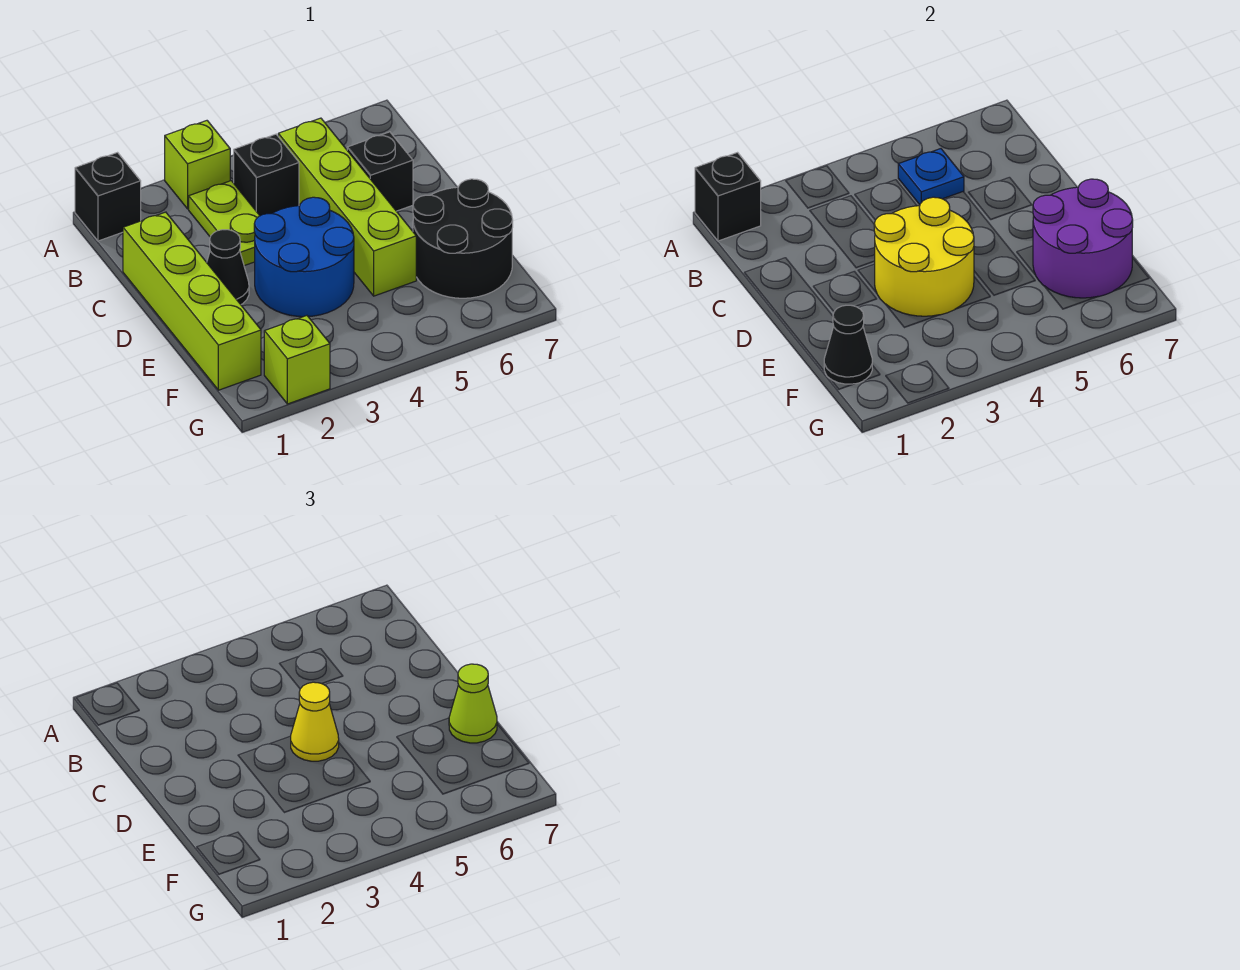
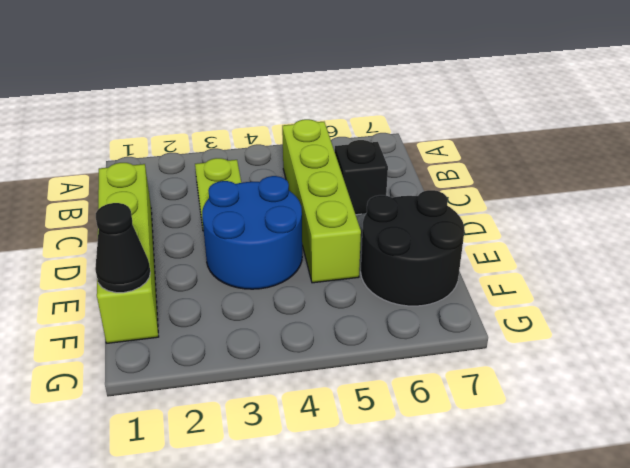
none -> black brick A1 level 1
none -> lime brick A3 level 1
none -> black brick B4 level 1

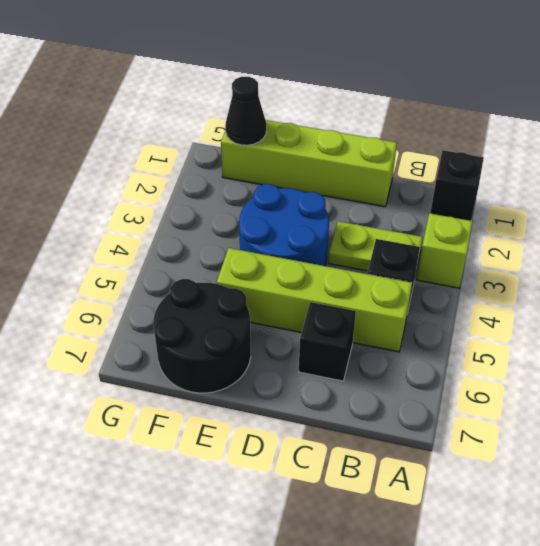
none -> black cone D2 level 1
none -> lime brick G2 level 1
none -> black brick A1 level 2

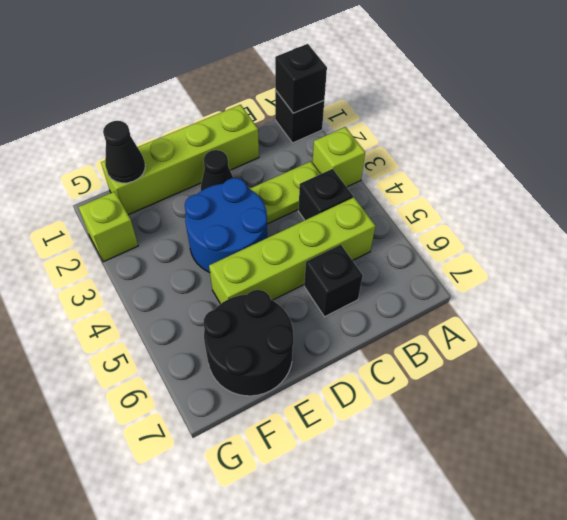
none -> blue plate B5 level 2
none -> yellow round brick D3:E4 level 2
none -> purple round brick E6:F7 level 2

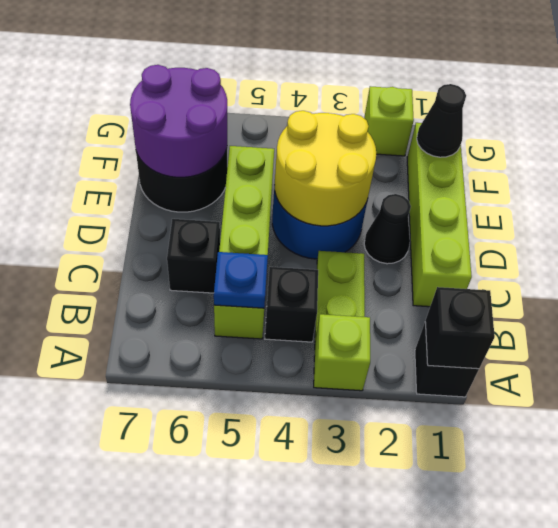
none -> yellow cone D4 level 3
none -> lime cone E7 level 3

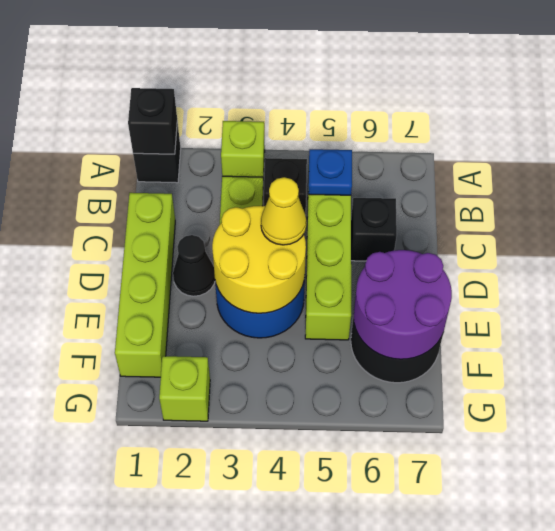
none -> black cone F1 level 2
none -> lime cone E7 level 3

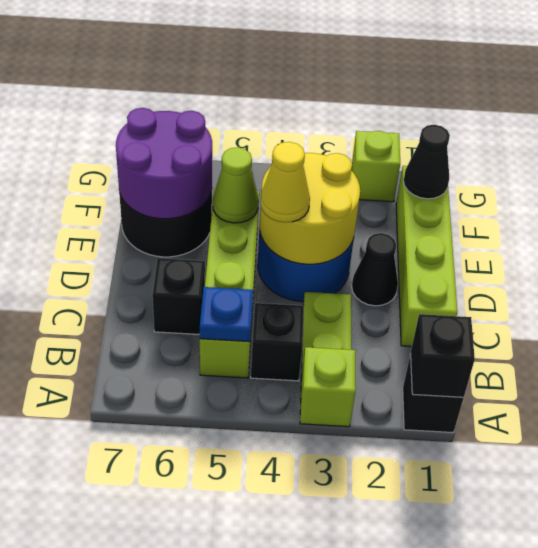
lime cone E5 level 2 -> lime cone E7 level 3

